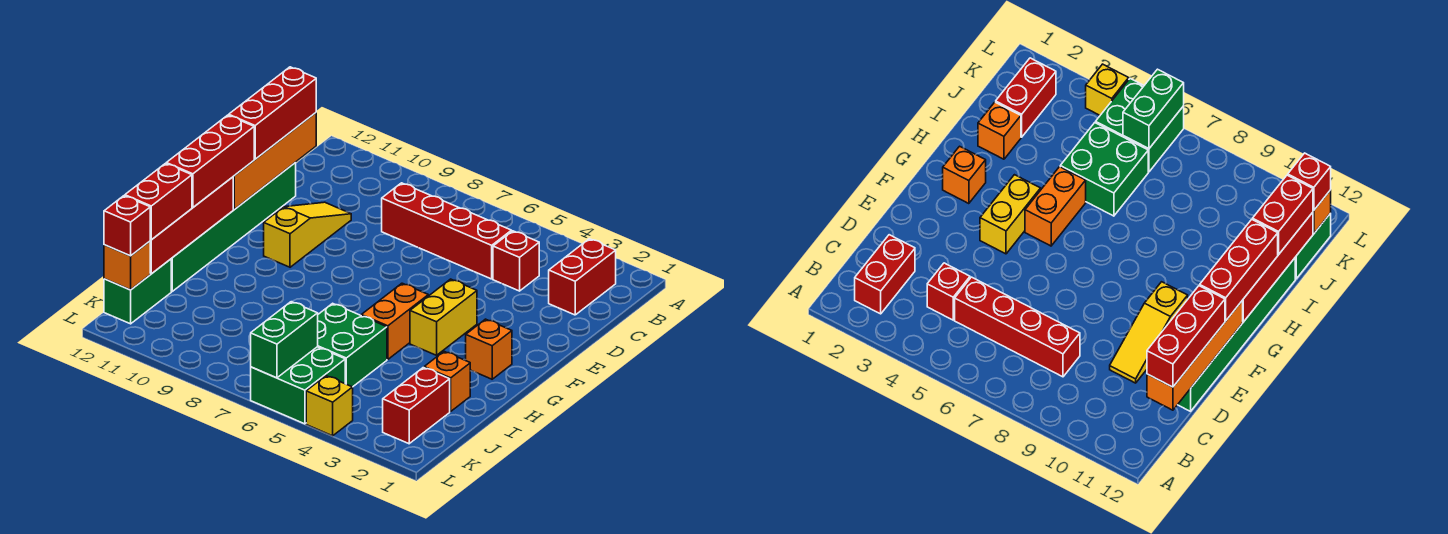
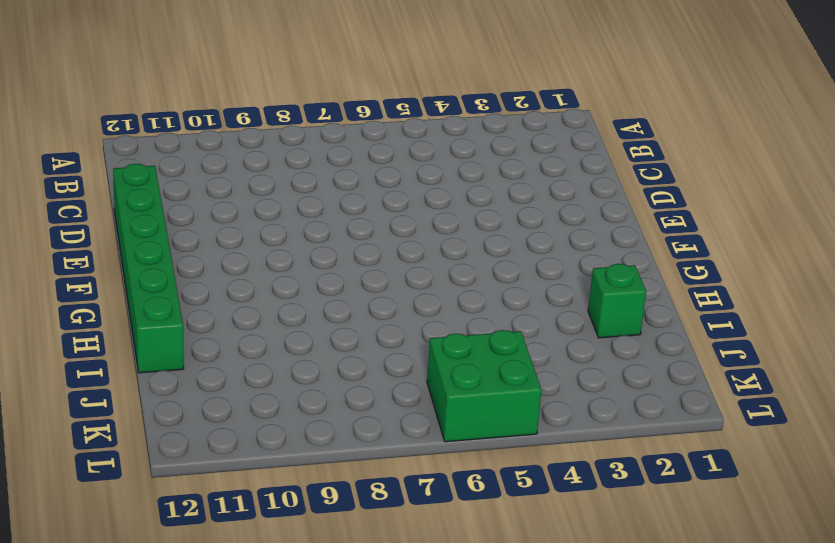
green brick I2 level 1 -> orange brick I2 level 1
none -> red brick B2:C2 level 1
none -> red brick C4 level 1
none -> red brick C5:C8 level 1

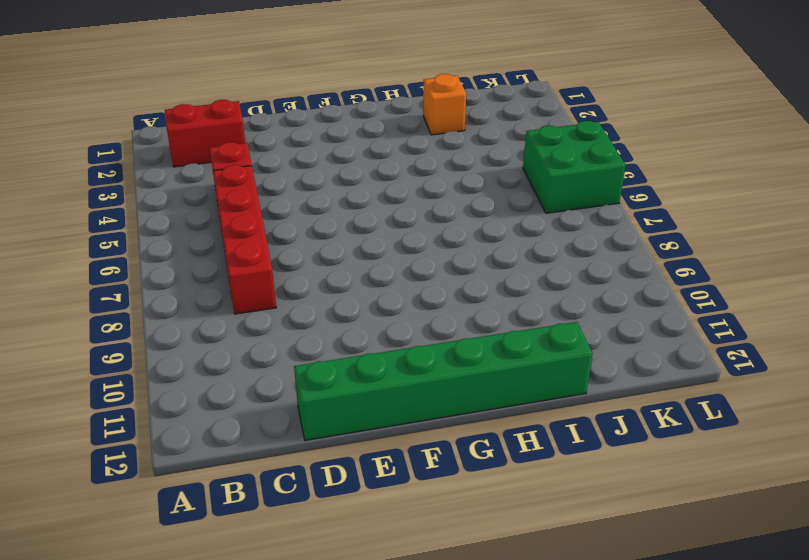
none -> yellow slope D10:F10 level 1 top F
none -> yellow brick F4:G4 level 1
none -> orange brick G2 level 1

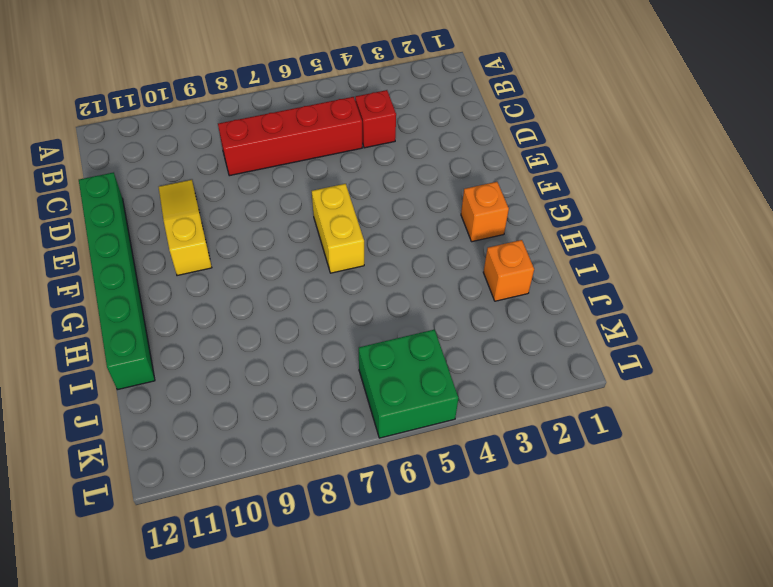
yellow brick F6:G6 level 1 -> yellow brick F4:G4 level 1
none -> red brick B2:C2 level 1
none -> orange brick G5:H5 level 1
none -> green brick I5:J6 level 1

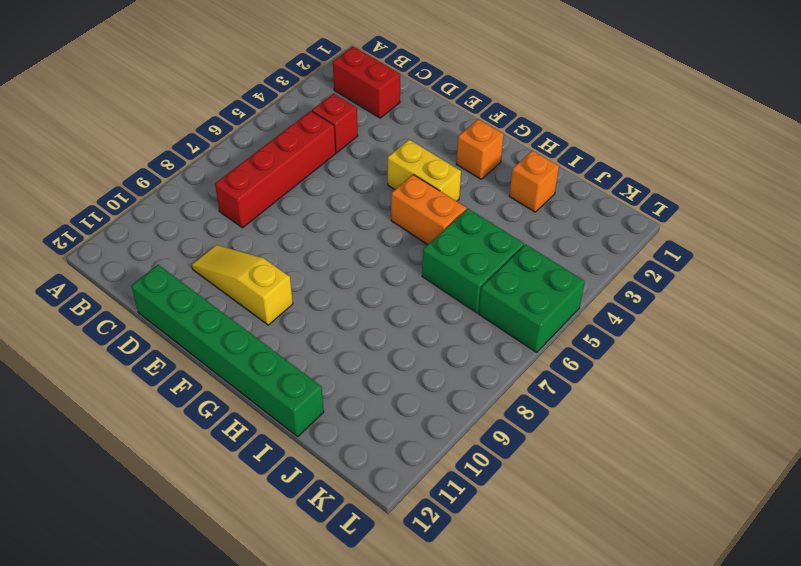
none -> red brick J2:K2 level 1
none -> green brick J12:K12 level 1
none -> yellow brick L4 level 1

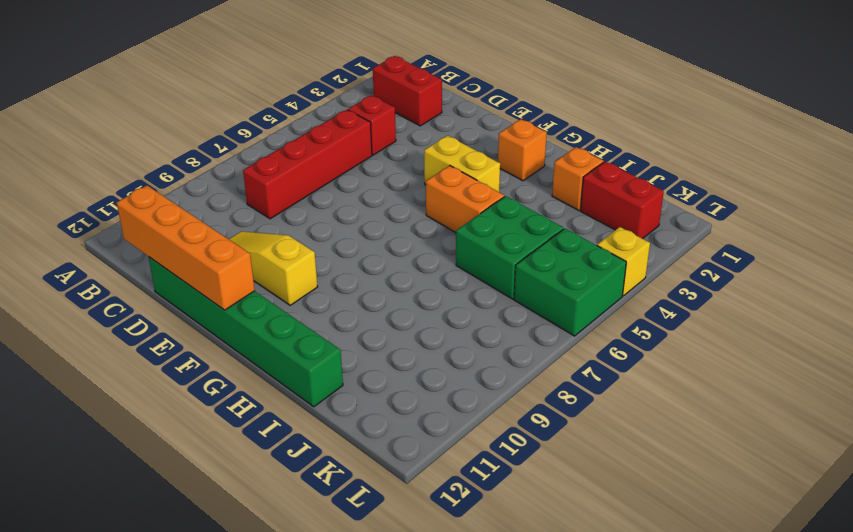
none -> green brick J12:K12 level 1
none -> red brick G12:J12 level 2
none -> green brick K6:L6 level 2

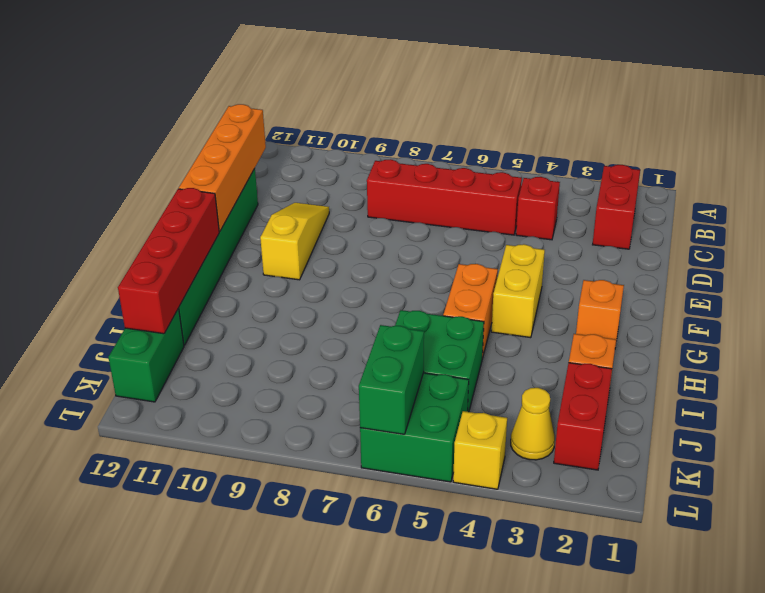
yellow cone K3 level 1 -> none
none -> orange brick K12 level 2
none -> red brick C12:E12 level 3
none -> red brick F12:H12 level 3

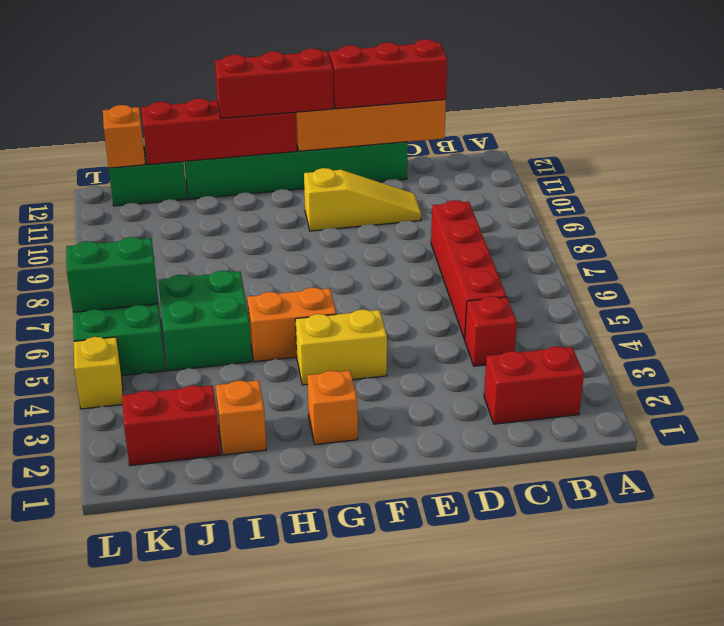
none -> red brick I12:J12 level 3
none -> red brick K12 level 3

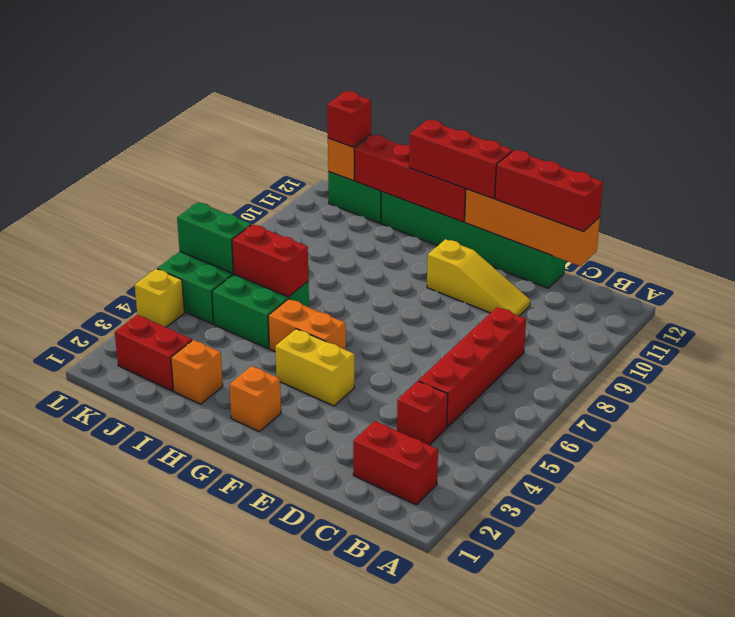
red brick I6:J6 level 2 -> red brick I12:J12 level 3

